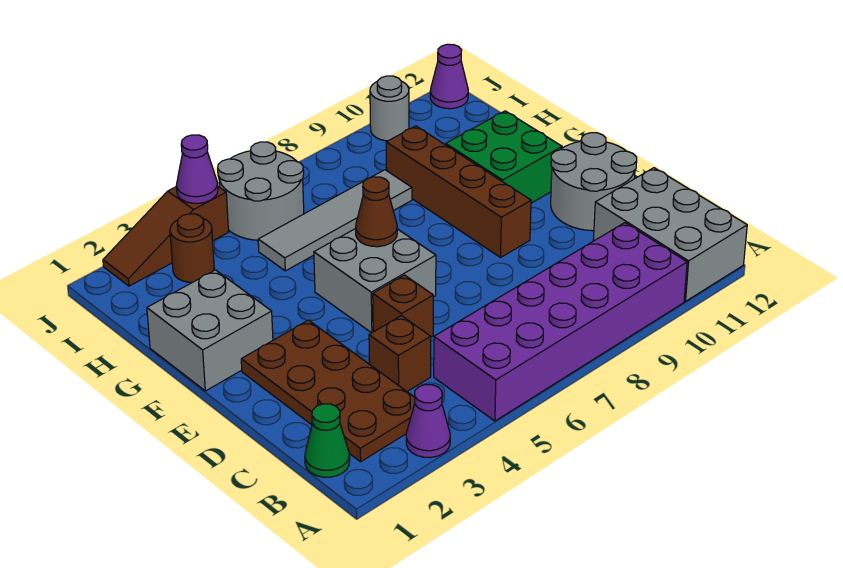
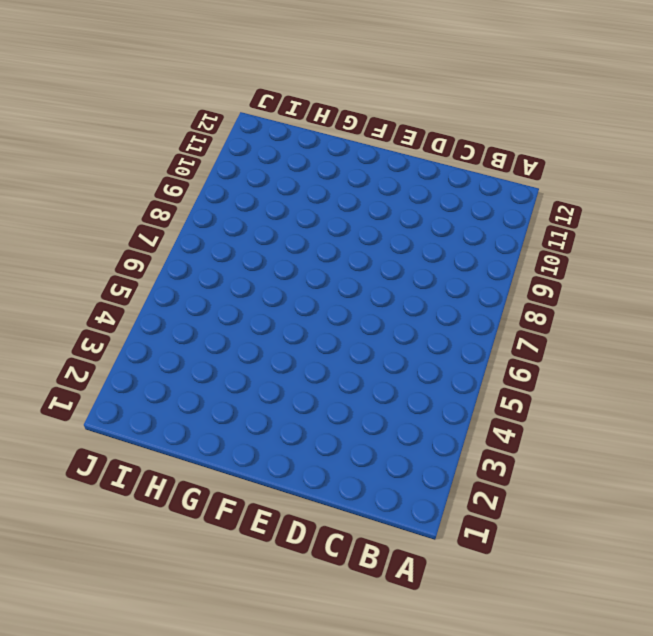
none -> purple cone A3 level 1
none -> purple brick A5:B10 level 1
none -> grey brick A11:C12 level 1

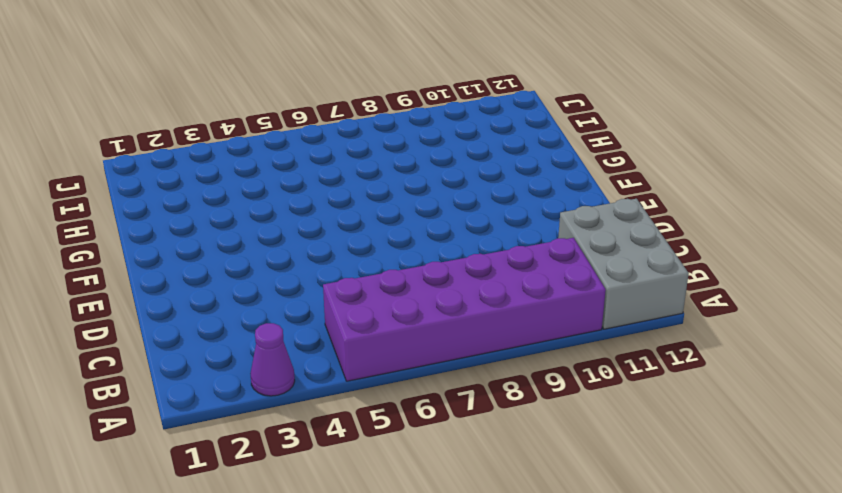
none -> green cone B1 level 1
none -> brown plate B2:E3 level 1
none -> brown brick C4 level 1

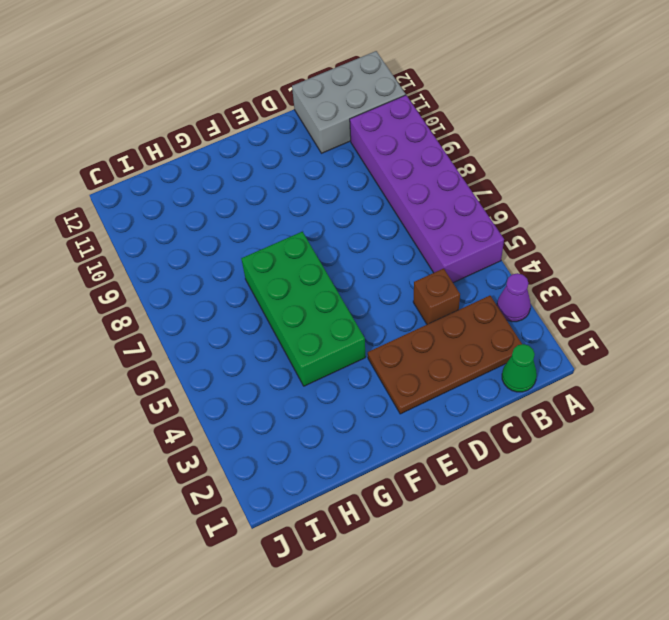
green brick F4:G7 level 1 -> grey brick E5:F6 level 1
none -> brown brick D5 level 1
none -> grey round brick D11:E12 level 1
none -> brown brick E9:H9 level 1

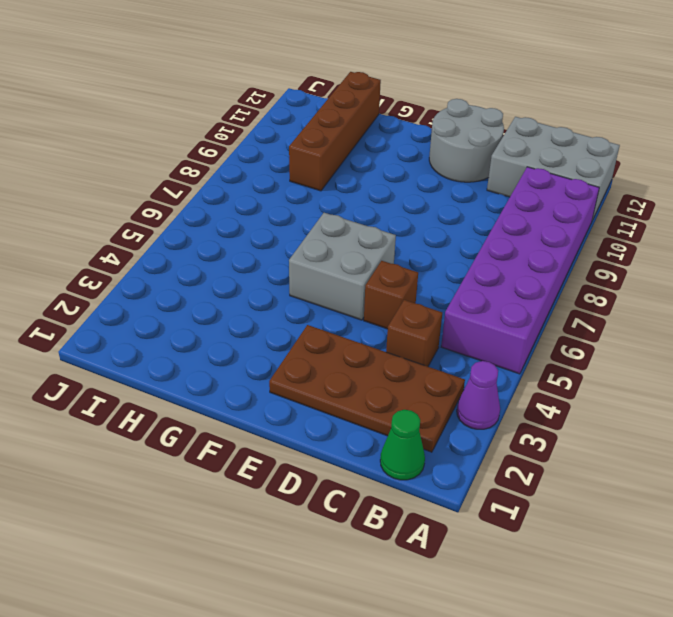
brown brick H9:H12 level 1 -> brown brick E9:H9 level 1
none -> grey brick F1:G2 level 1
none -> green brick F10:G11 level 1
none -> grey tile H5:H8 level 1

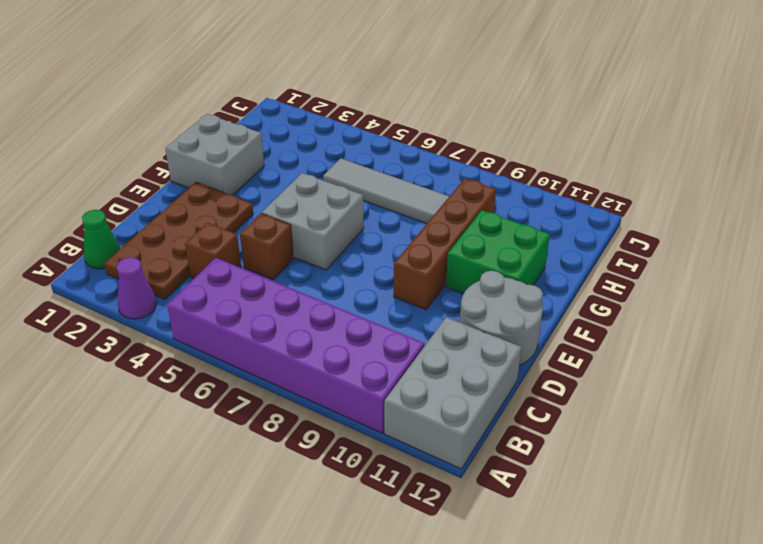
none -> brown round brick I3 level 1
none -> grey round brick I5:J6 level 1
none -> brown slope J2:J4 level 1 top 4

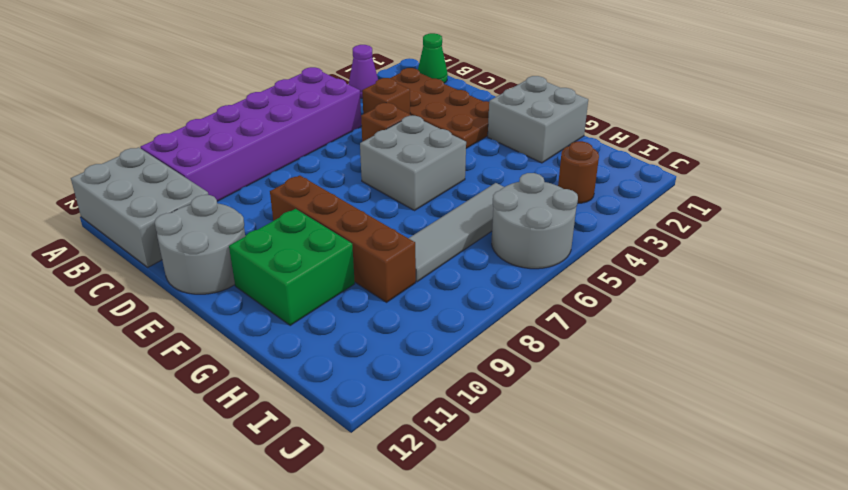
none -> brown slope J2:J4 level 1 top 4
none -> grey round brick J10 level 1
none -> purple cone J12 level 1

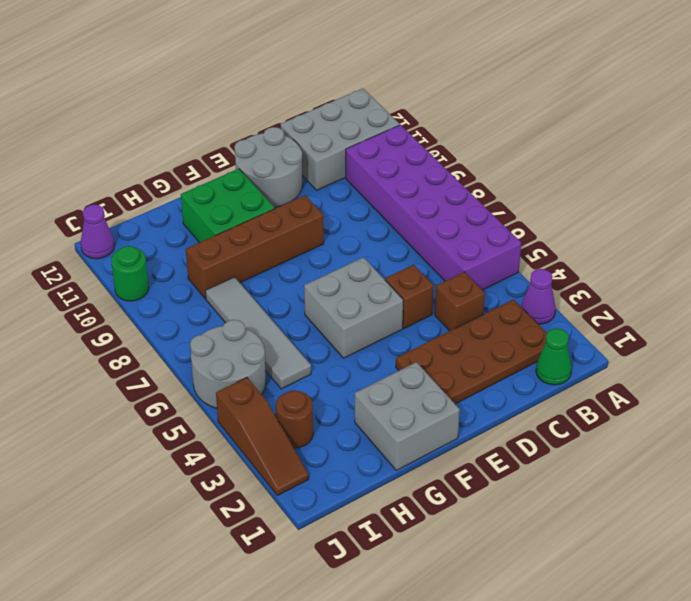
green round brick J10 level 1 -> grey round brick J10 level 1
none -> brown cone F6 level 2
none -> purple cone J4 level 2

